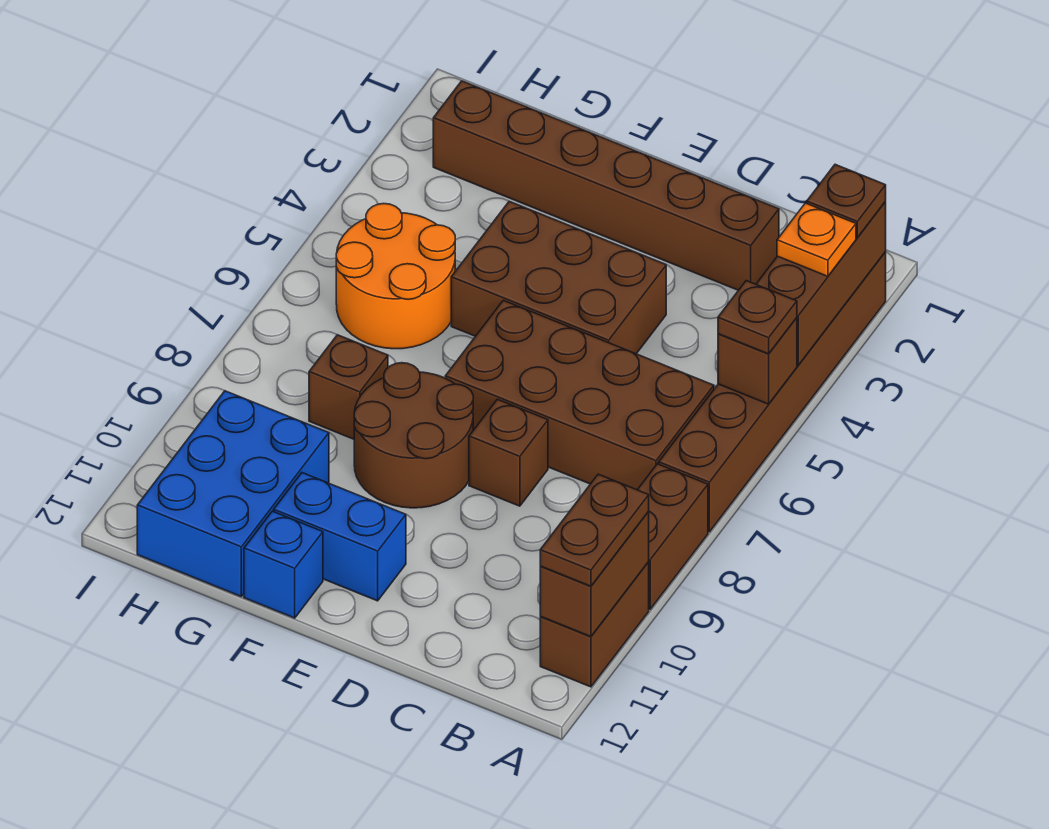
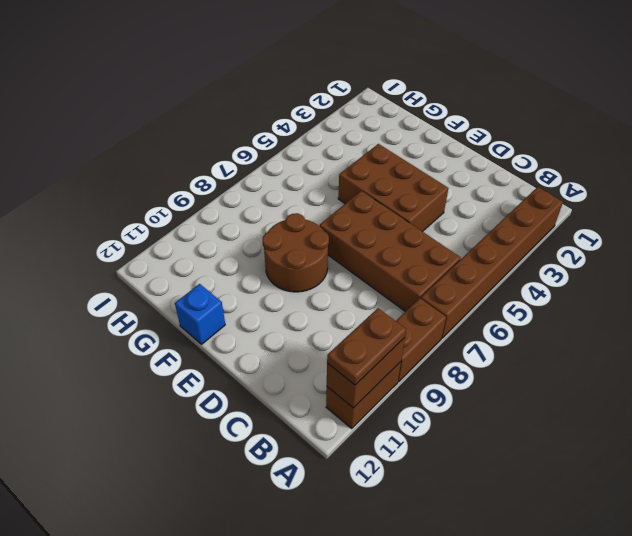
none -> brown brick C2:H2 level 1
none -> brown brick D8 level 1
none -> blue brick E11:F11 level 1

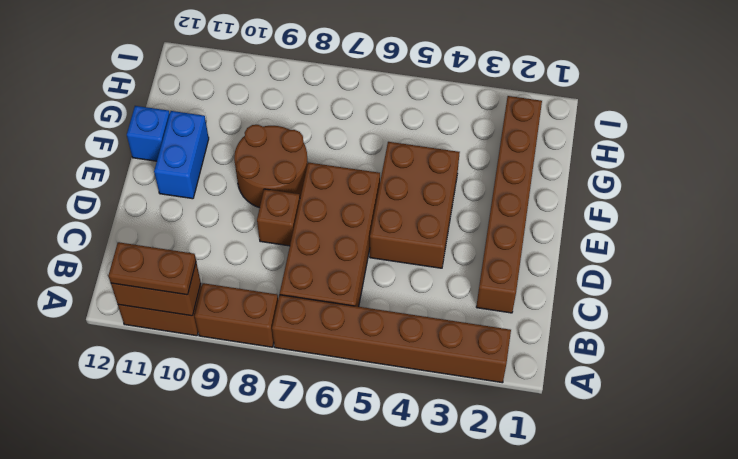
none -> orange round brick G5:H6 level 1
none -> brown brick G8 level 1
none -> blue brick G10:H12 level 1

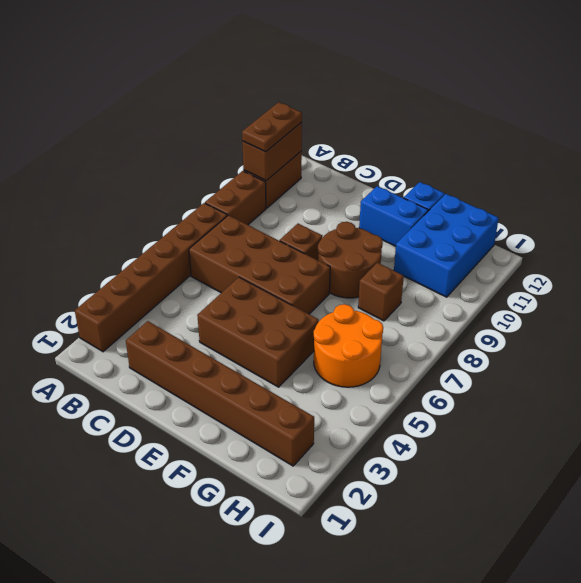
none -> brown brick A2:A4 level 2
none -> brown brick A5 level 2
none -> brown plate A2 level 3

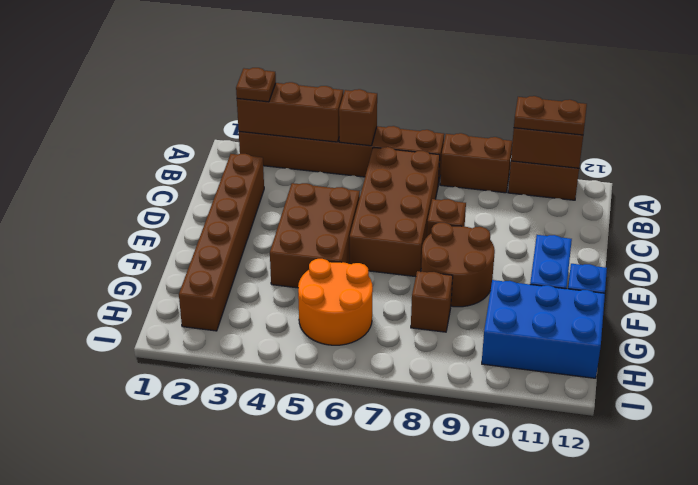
none -> orange plate A3 level 3
none -> brown plate A5 level 3

